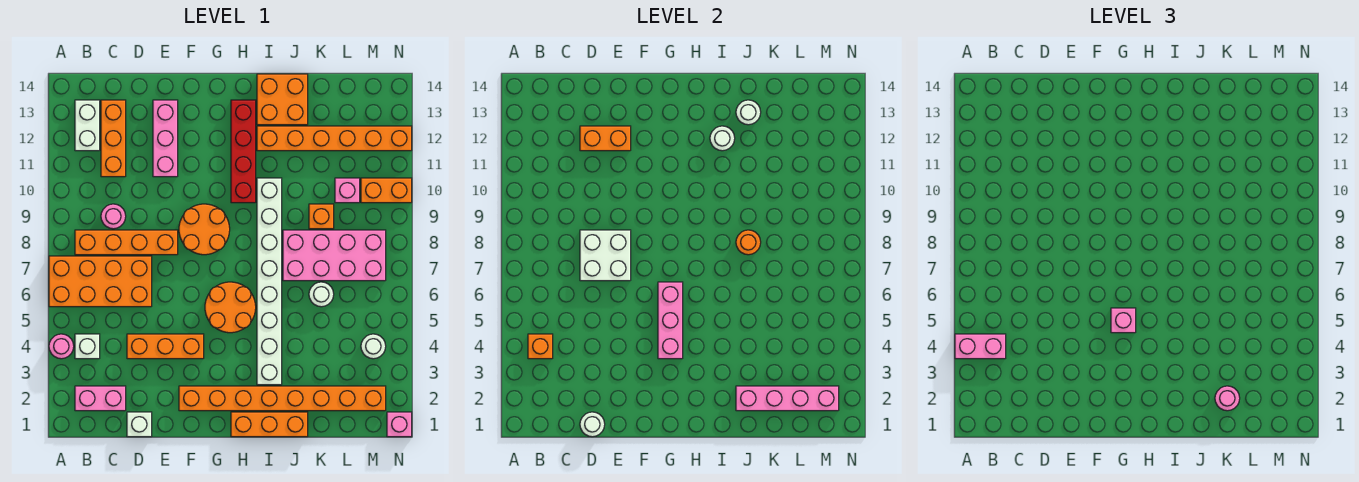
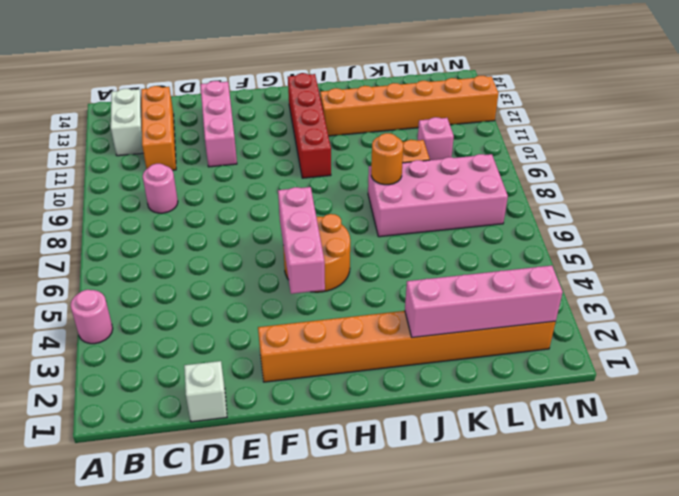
none -> orange brick A6:D7 level 1
none -> pink brick B2:C2 level 1
none -> white brick B4 level 1
none -> orange brick B8:E8 level 1

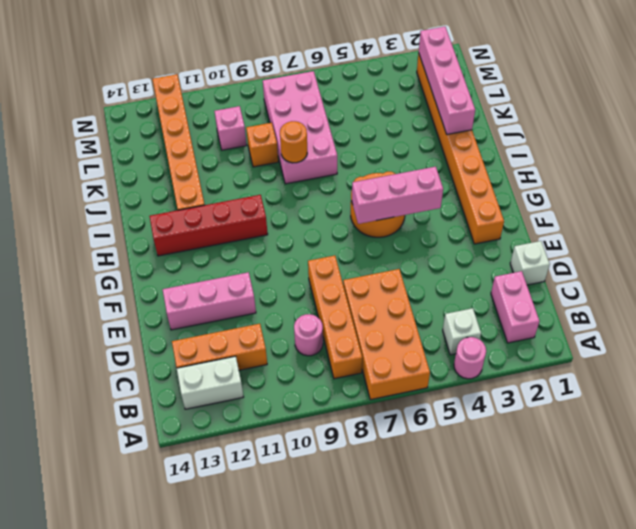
none -> orange brick D4:F4 level 1
none -> orange round brick F8:G9 level 1
none -> orange brick H1:J1 level 1
none -> white brick I3:I10 level 1

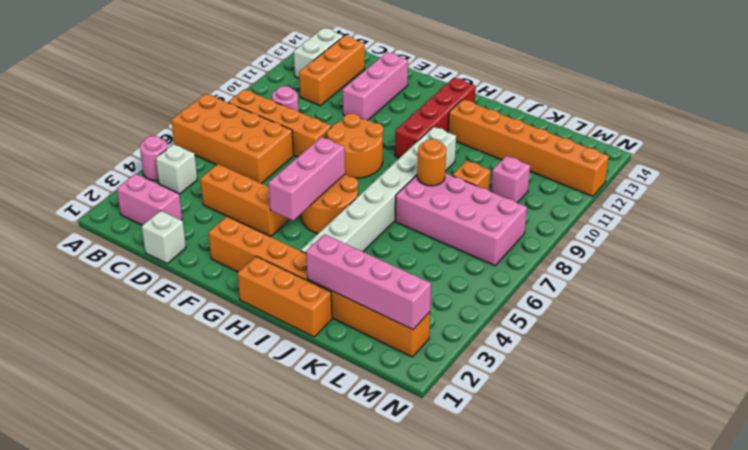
none -> orange brick I13:J14 level 1
none -> white round brick K6 level 1
none -> white round brick M4 level 1
none -> orange brick M10:N10 level 1

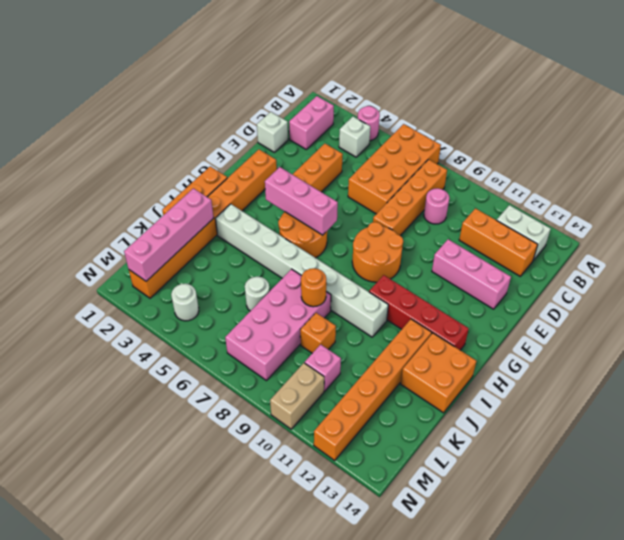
tan brick M10:N10 level 1 -> orange brick M10:N10 level 1
none -> pink brick N1 level 1
none -> orange brick B4 level 2
none -> white round brick D1 level 2
none -> white brick D7:E8 level 2

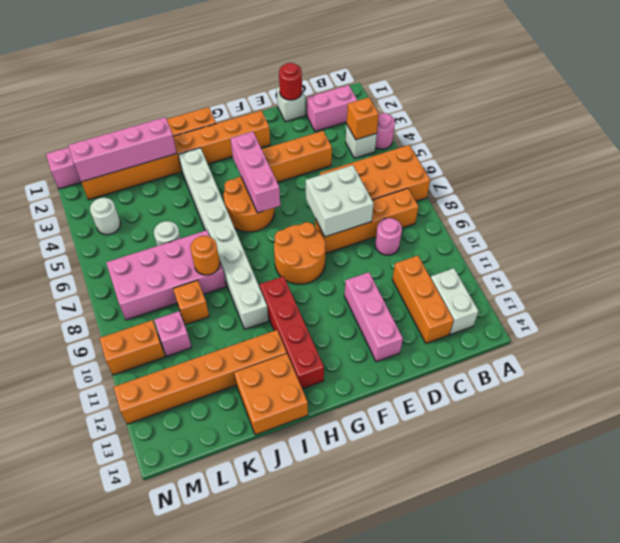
red round brick D1 level 2 -> white round brick D1 level 2
none -> orange brick D12:E12 level 2
none -> white round brick I12 level 2
none -> white round brick J13 level 2
none -> pink brick A4:B4 level 3

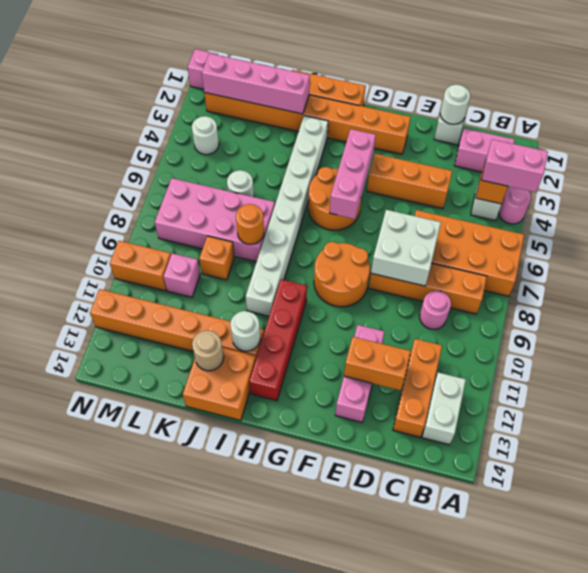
tan round brick J13 level 2 -> white round brick J13 level 2
none -> pink brick G5 level 3
none -> pink round brick K2 level 3

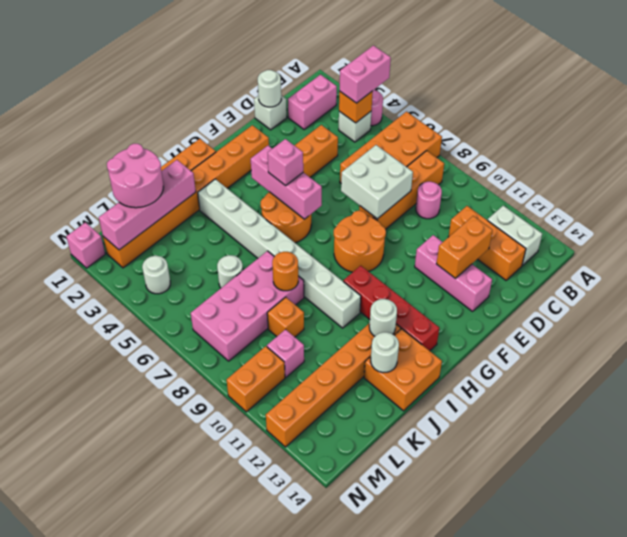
pink round brick K1:L2 level 3 -> pink round brick K2 level 3

